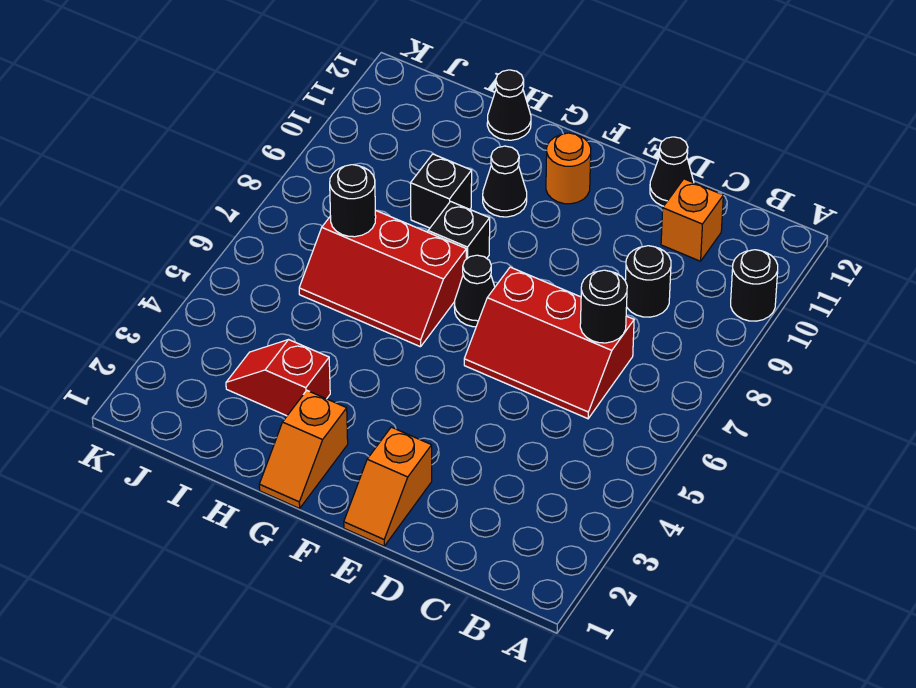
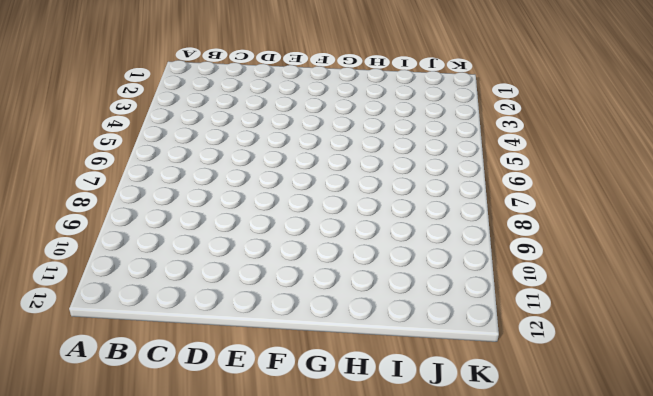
none -> black round brick A10 level 1
none -> red slope C6:E7 level 1 top 7
none -> black round brick C9 level 1

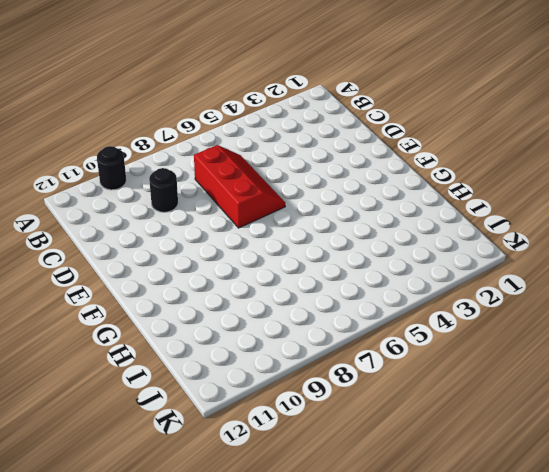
none -> orange brick C11 level 1
none -> black cone D12 level 1
none -> orange slope E1:E2 level 1 top 2

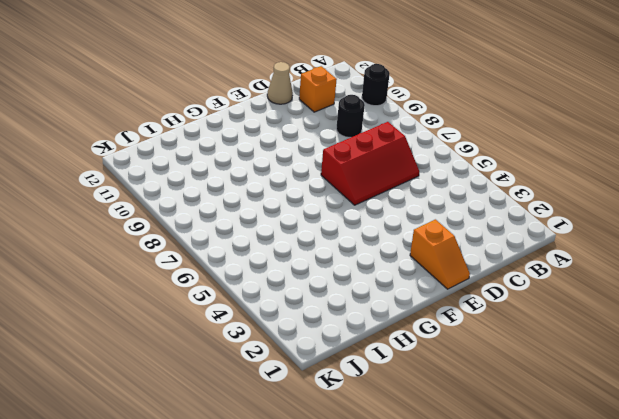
tan cone D12 level 1 -> black cone D12 level 1
none -> black cone F7 level 1
none -> orange round brick F11 level 1
none -> orange slope G1:G2 level 1 top 2

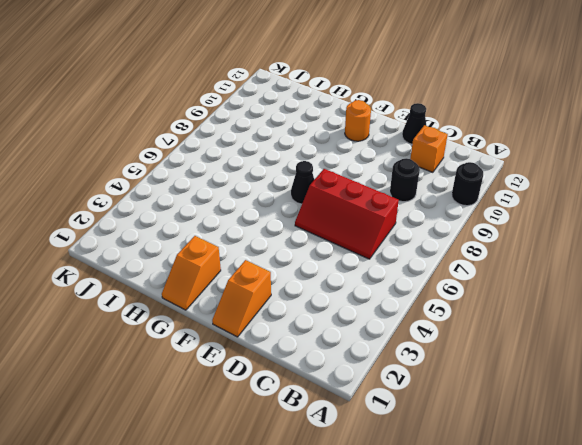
none -> red slope G6:I7 level 1 top 7
none -> black brick G8 level 1
none -> black cone G10 level 1

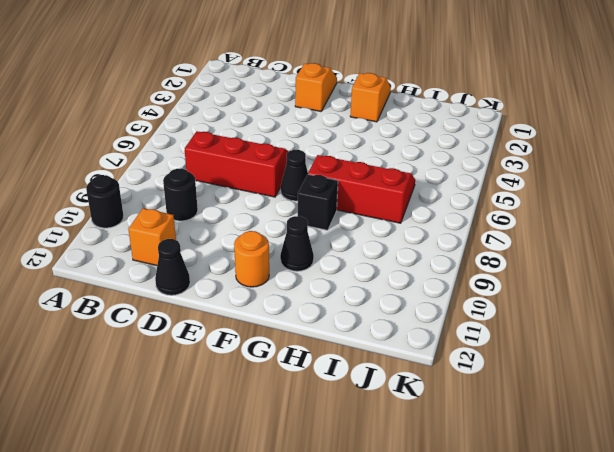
none -> red slope H3:I3 level 1 top H
none -> black brick H9 level 1
none -> black cone H12 level 1

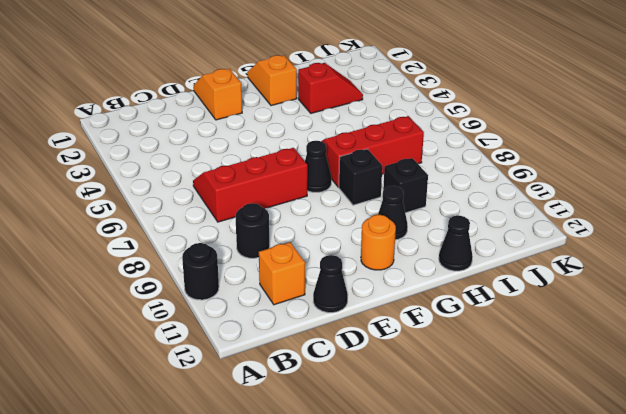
none -> black round brick C7 level 2
none -> black round brick I7 level 2

